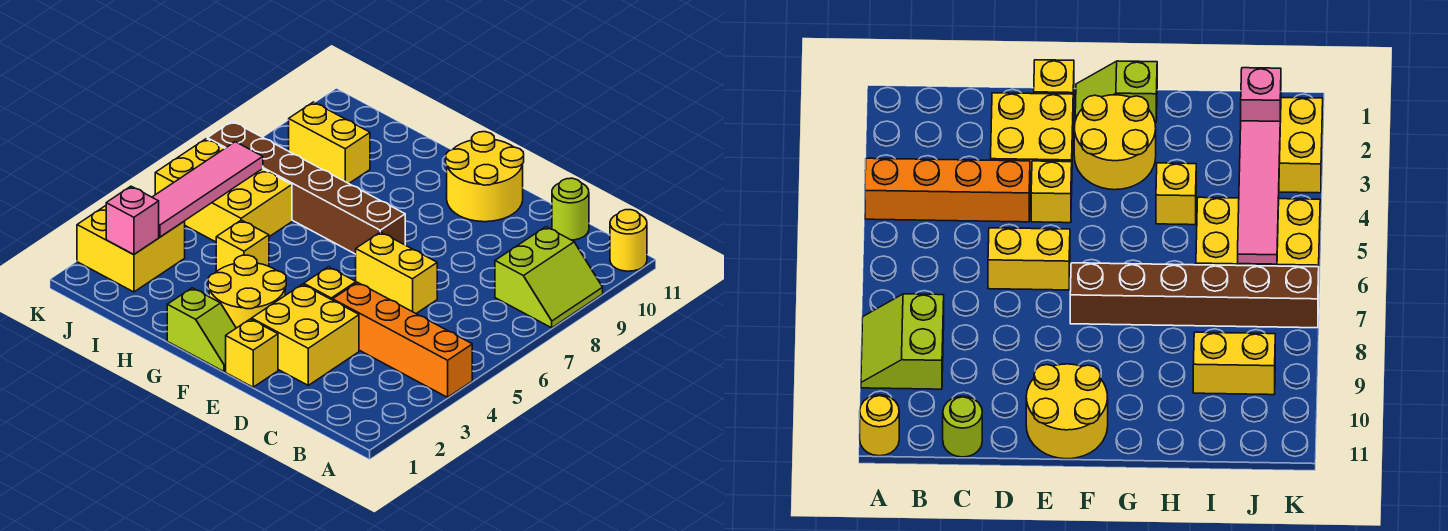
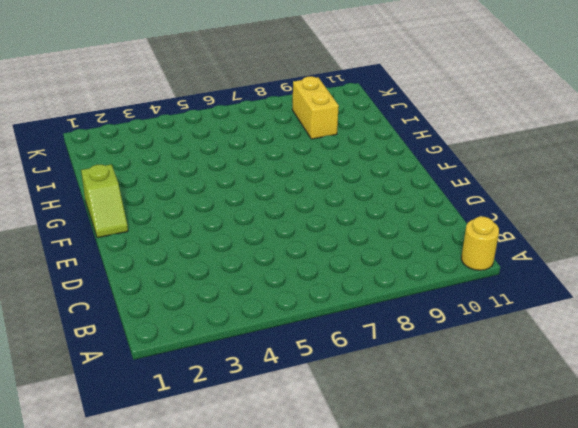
none -> orange brick A4:D4 level 1
none -> lime slope A8:B9 level 1 top B
none -> lime round brick C11 level 1

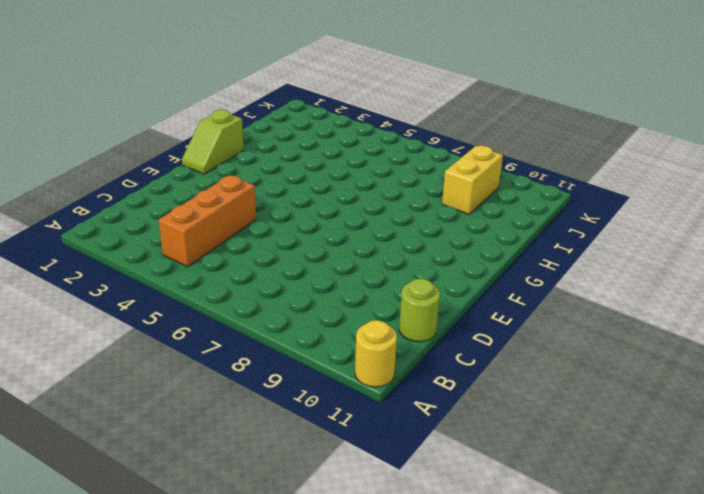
orange brick B4:D4 level 1 -> orange brick A4:D4 level 1
none -> lime slope A8:B9 level 1 top B
none -> yellow brick D2:E3 level 1
none -> yellow brick D6:E6 level 1

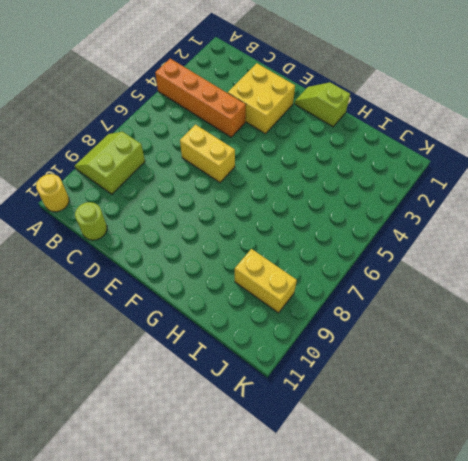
none -> yellow brick E1 level 1
none -> yellow brick E4 level 1
none -> yellow round brick E10:F11 level 1

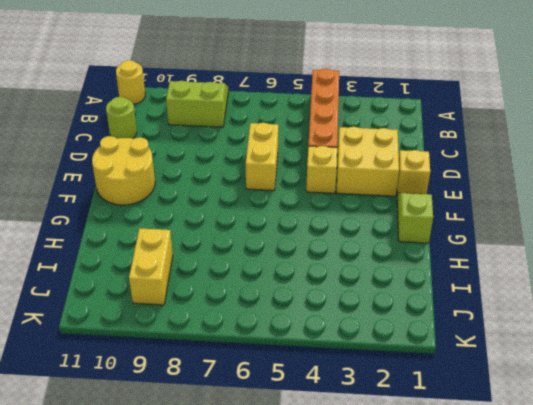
none -> yellow round brick F2:G3 level 1
none -> brown brick F7:K7 level 1
none -> yellow brick H4 level 1

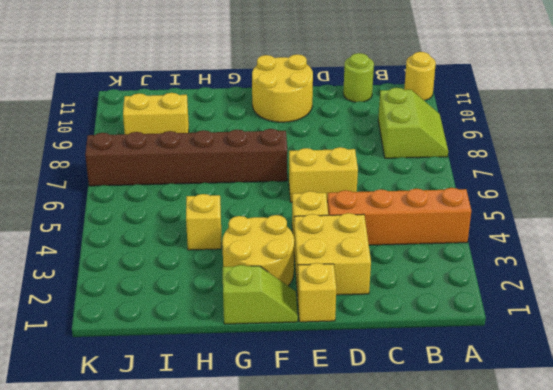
none -> yellow brick I5:K6 level 1
none -> yellow brick J2:K3 level 1
none -> pink brick J2 level 2

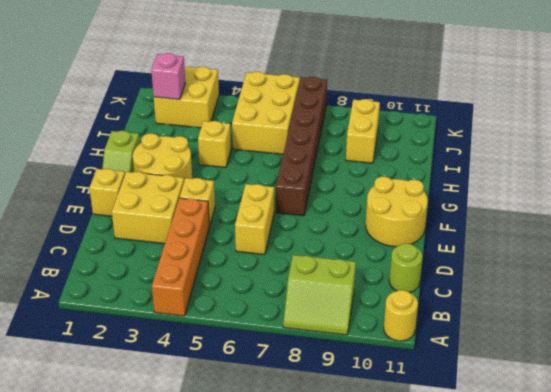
none -> pink tile J3:J6 level 2

